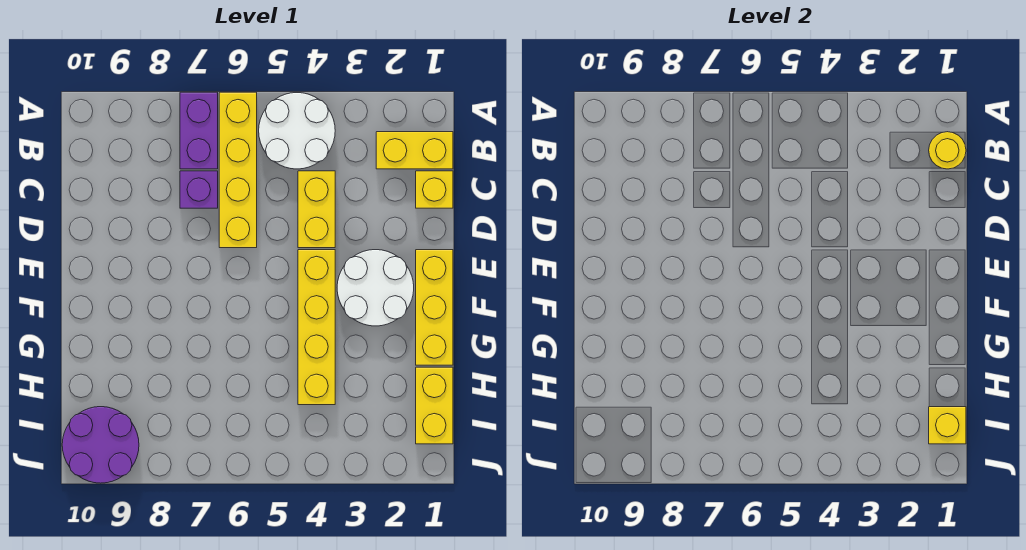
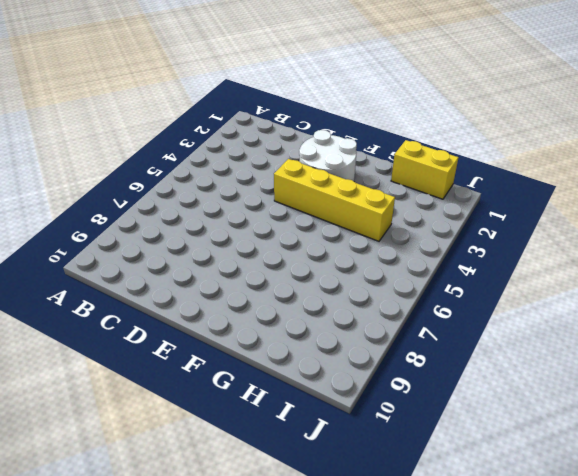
none -> white round brick A4:B5 level 1
none -> yellow brick A6:D6 level 1
none -> purple brick A7:B7 level 1

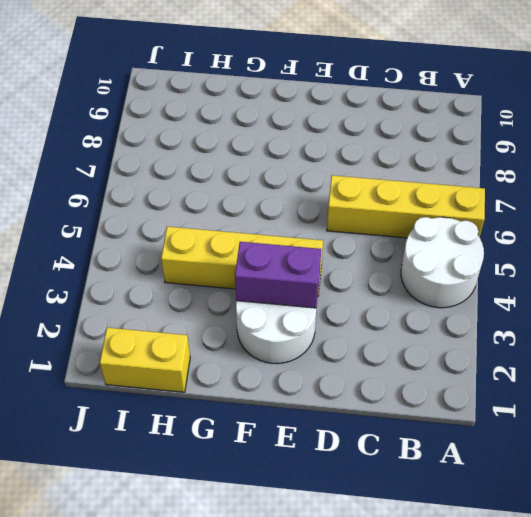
purple brick E3:F3 level 2 -> purple brick A7:B7 level 1
none -> yellow brick B1:B2 level 1
none -> yellow brick C1 level 1
none -> yellow brick C4:D4 level 1

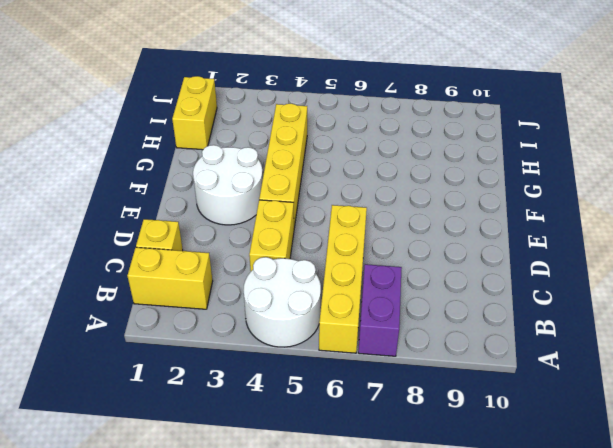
none -> purple brick C7 level 1
none -> yellow brick E1:G1 level 1
none -> purple round brick I9:J10 level 1

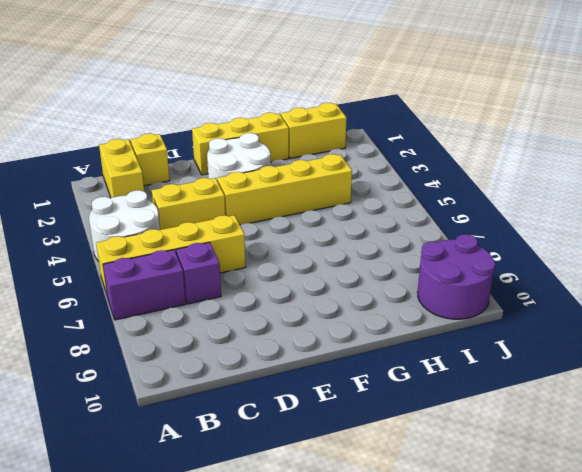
none -> yellow round brick B1 level 2
none -> yellow brick I1 level 2

